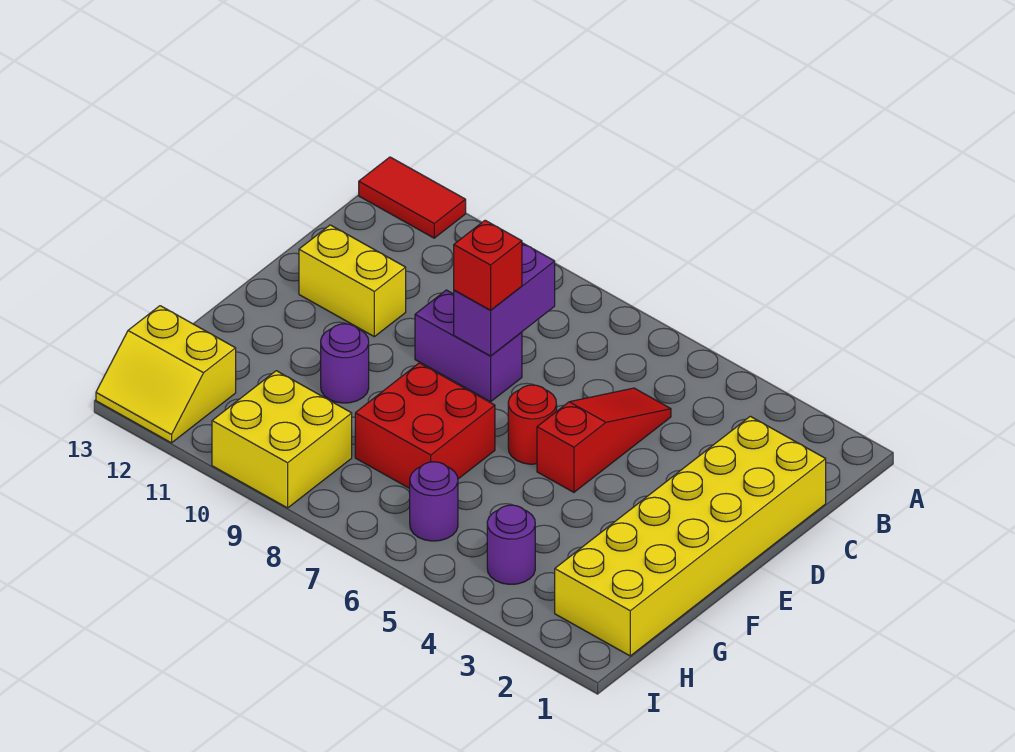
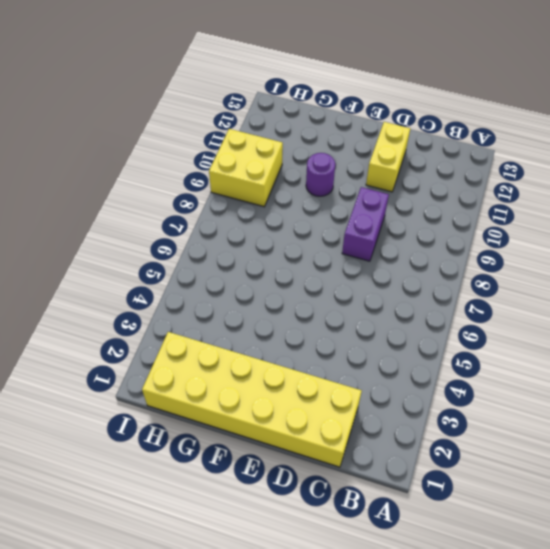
none -> red tile A12:A13 level 1
none -> red slope C5:E5 level 1 top E
none -> red round brick E6 level 1

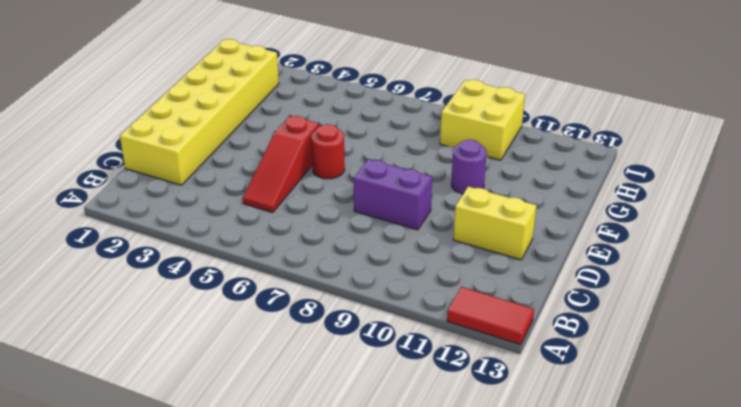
none -> red brick F7:G8 level 1
none -> purple round brick H4 level 1
none -> purple round brick H6 level 1

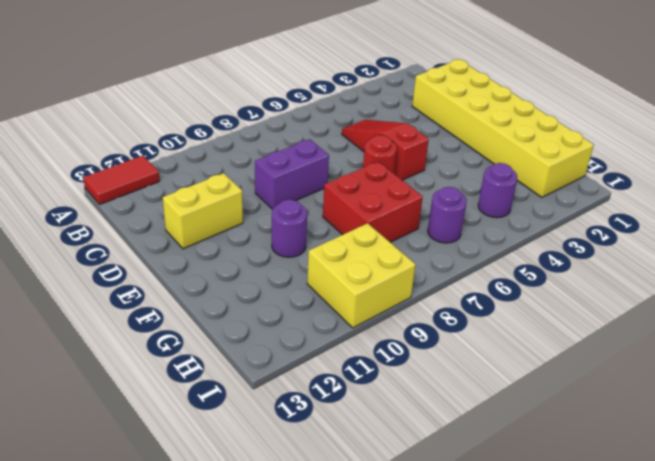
none -> yellow slope H12:I13 level 1 top H
none -> purple brick C8:D8 level 2
none -> red brick D8 level 3

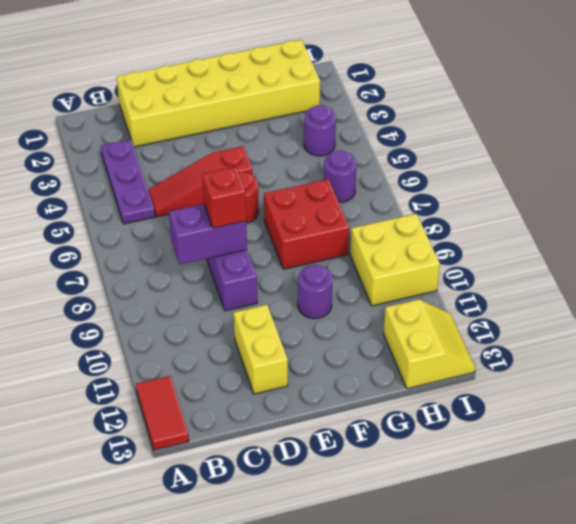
purple plate B3:B5 level 1 -> none

